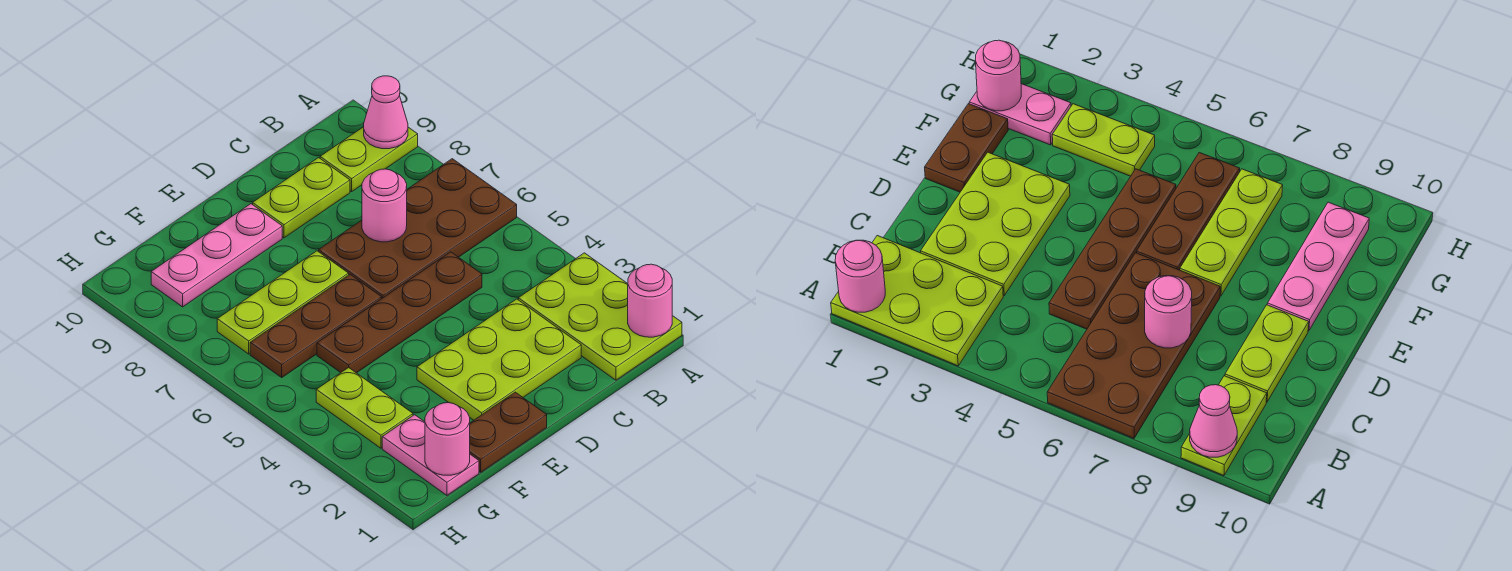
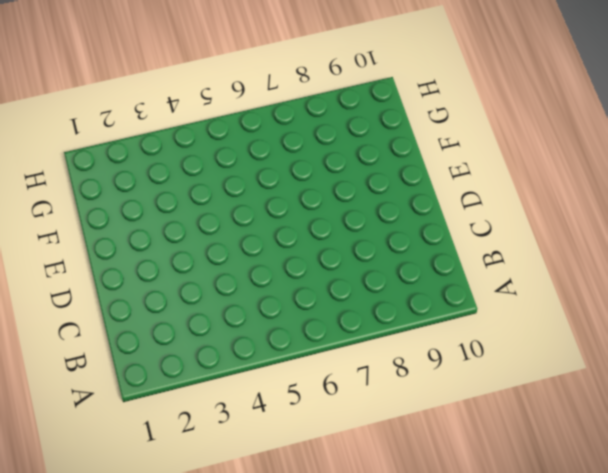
none -> lime plate A1:B3 level 1
none -> brown plate A6:D7 level 1
none -> lime plate A9:B9 level 1

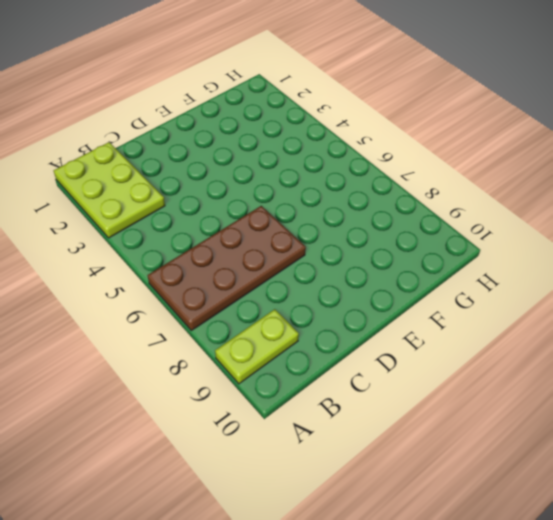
none -> lime plate C2:E3 level 1
none -> brown plate C5:F5 level 1
none -> lime plate C9:D9 level 1

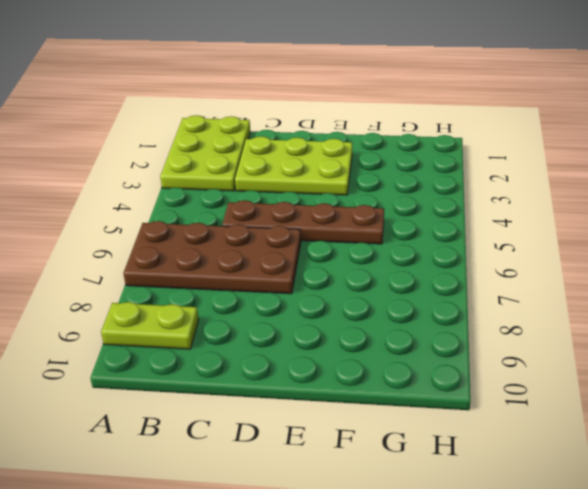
none -> lime plate C9:D9 level 1
none -> brown plate E1:F1 level 1
none -> brown plate E6:G6 level 1

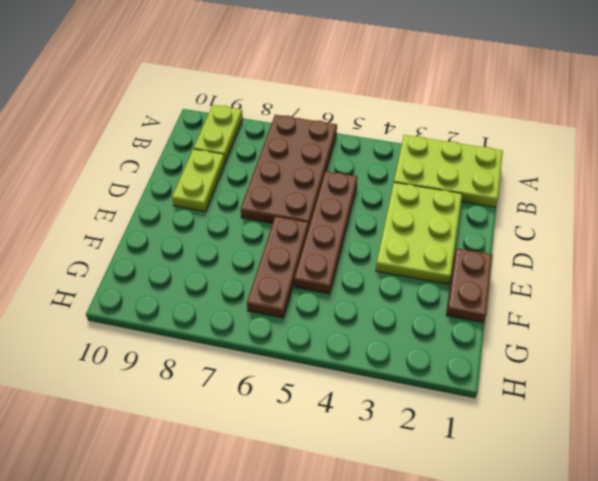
none -> lime plate E7:G7 level 1
none -> pink plate E9:G9 level 1
none -> pink plate G1:G2 level 1

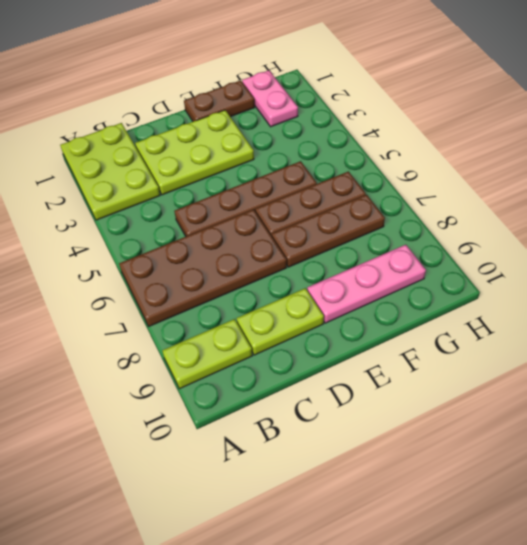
brown plate E7:G7 level 1 -> lime plate E7:G7 level 1
none -> lime plate G3:G4 level 1
none -> pink round brick A1 level 2
none -> pink cone A9 level 2

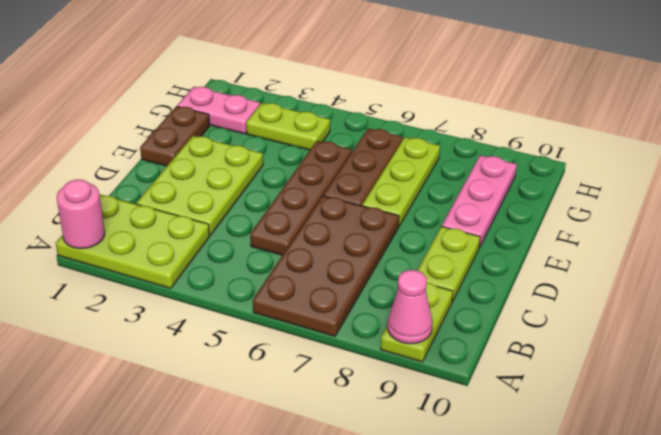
none -> pink round brick C7 level 2
none -> pink round brick G1 level 2

